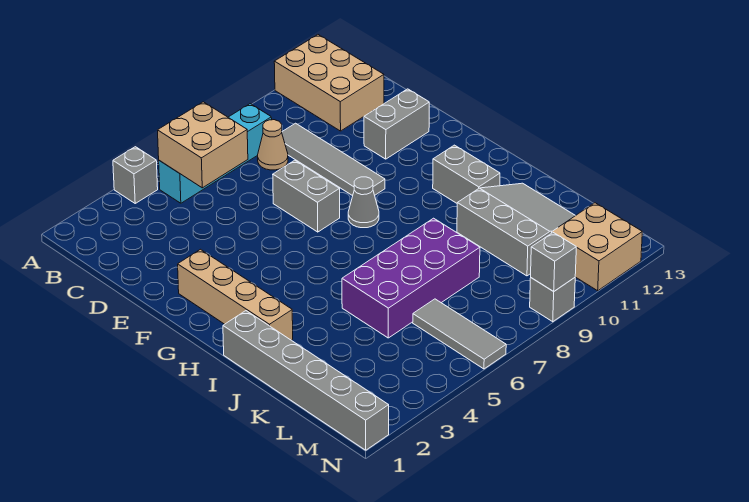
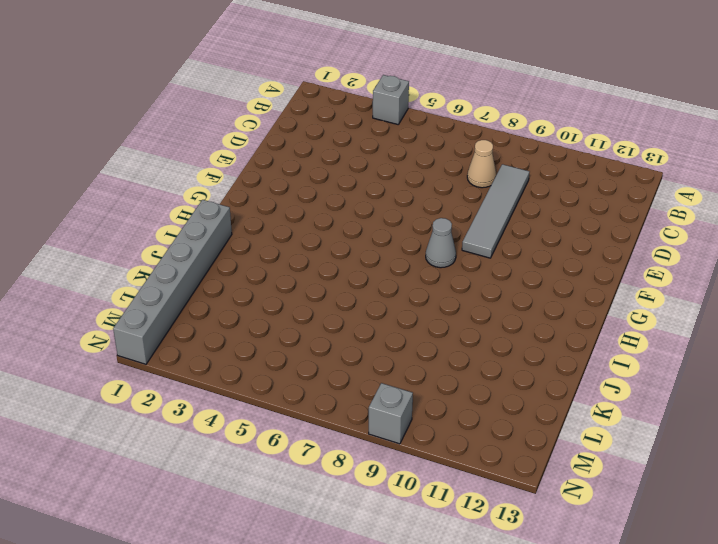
none -> tan brick A11:C12 level 1
none -> cyan brick B5:B8 level 1
none -> grey brick E7:F7 level 1

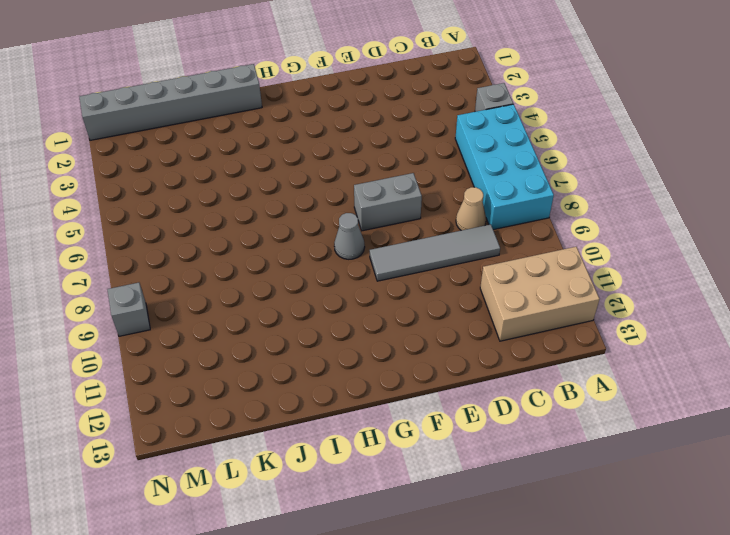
cyan brick A5:B8 level 1 -> cyan brick B5:B8 level 1
none -> grey brick E11:E12 level 1
none -> tan brick F2:I2 level 1
none -> grey brick H11:I11 level 1

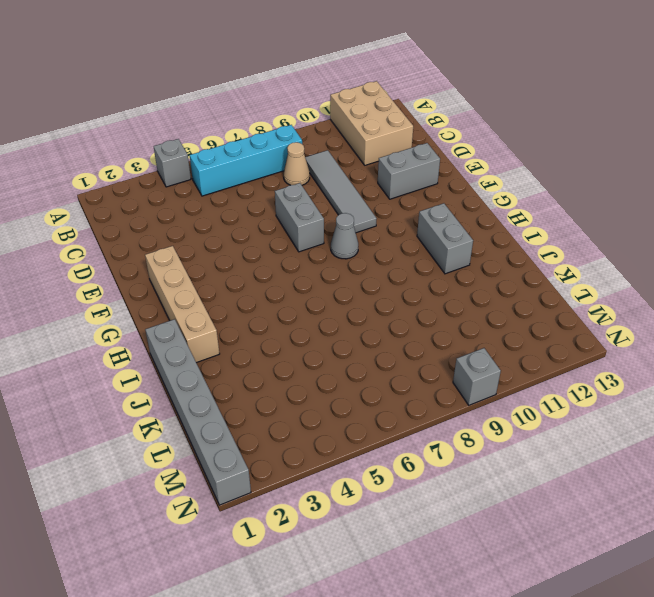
none -> purple brick J5:K8 level 1
none -> grey slope J10:L12 level 1 top 10
none -> grey tile L6:N6 level 1

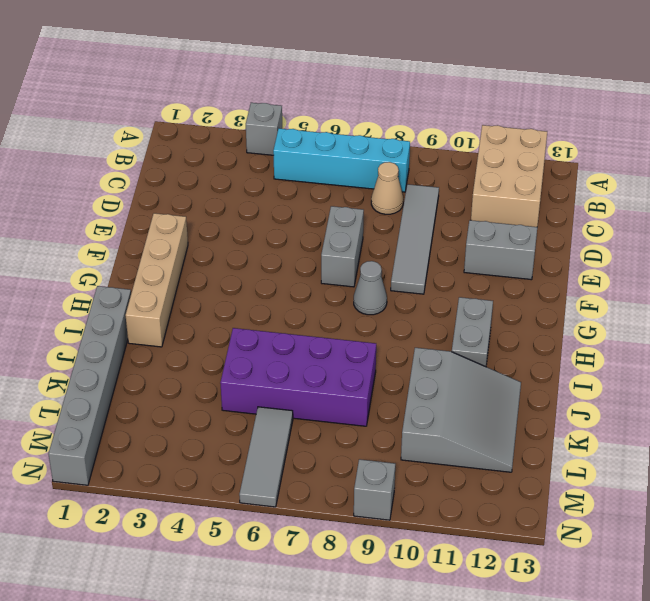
none -> tan brick M11:N12 level 1
none -> tan brick B5:C6 level 2
none -> grey brick N9 level 2

